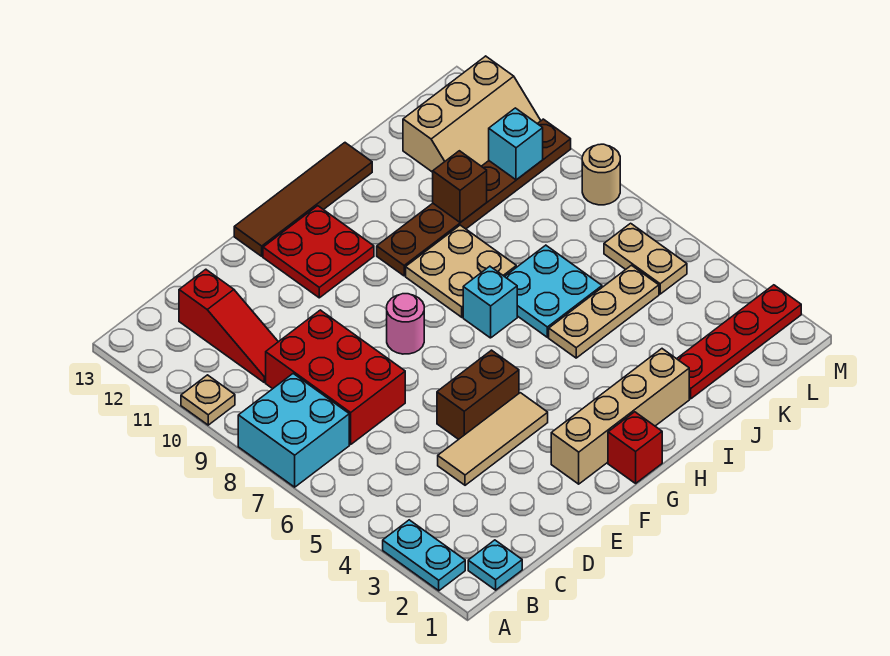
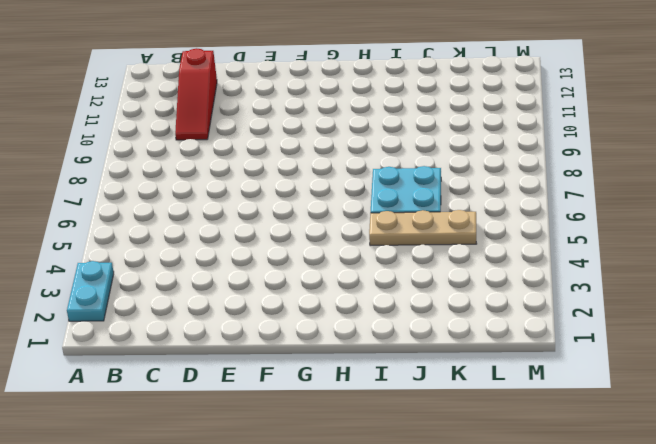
none -> cyan brick A7:B8 level 1
none -> tan plate A10 level 1
none -> cyan plate B1 level 1

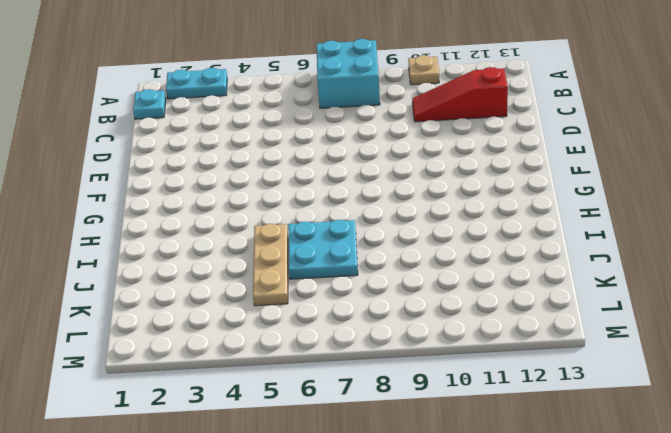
none -> red brick C7:D9 level 1
none -> tan tile D4:F4 level 1
none -> brown brick E5:F5 level 1

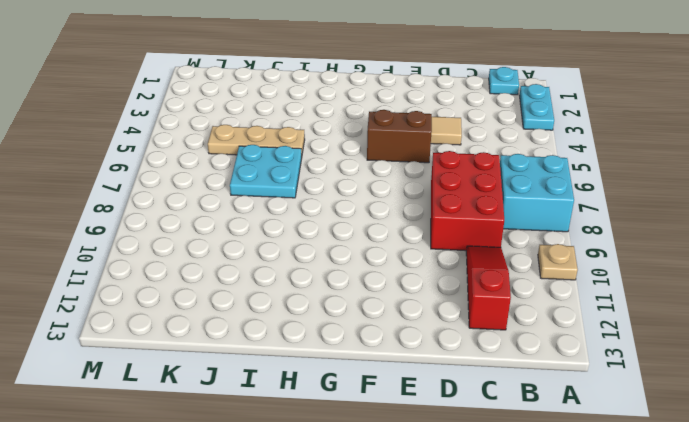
none -> tan brick F2:I2 level 1
none -> pink round brick F8 level 1
none -> red plate F11:G12 level 1

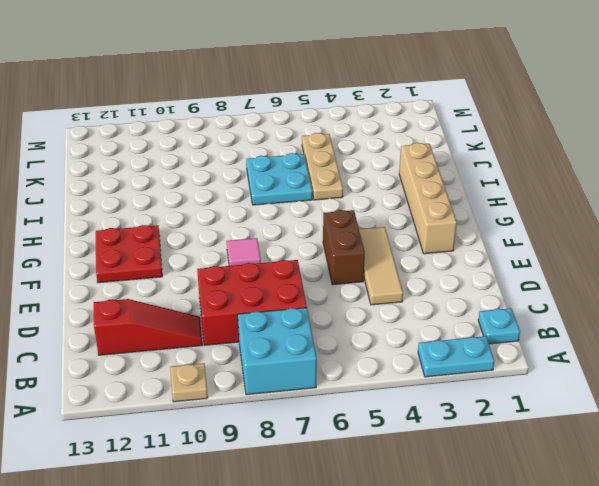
pink tile F8 level 1 -> pink round brick F8 level 1
none -> brown tile F13:I13 level 1
none -> red brick G1 level 1
none -> cyan brick H7 level 1

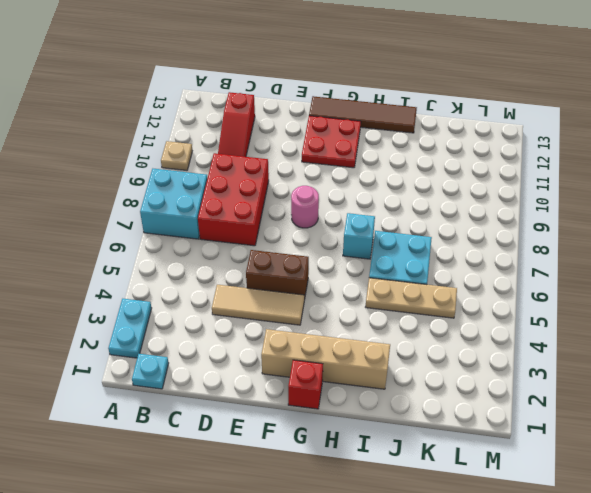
none -> tan plate H8:I9 level 1
none -> brown plate H10:M10 level 1
none -> red plate J2:M2 level 1

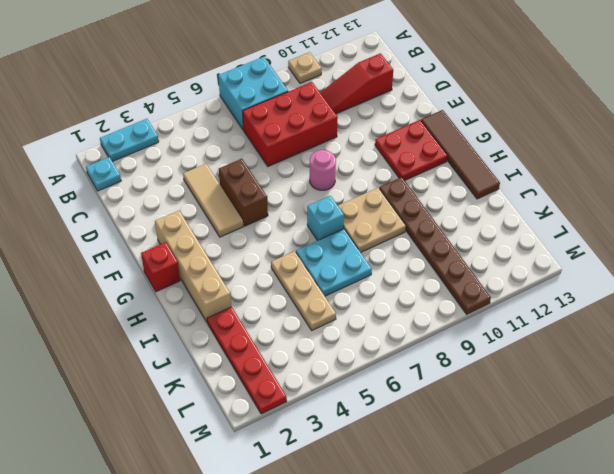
none -> tan slope K11:M12 level 1 top 12
none -> tan plate L5:L6 level 1
none -> tan round brick M8 level 1

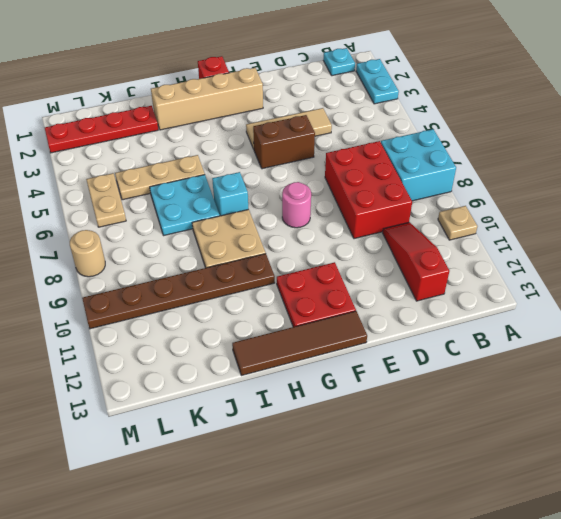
none -> tan slope K11:M12 level 1 top 12
none -> brown brick J10 level 2
none -> cyan brick L10 level 2

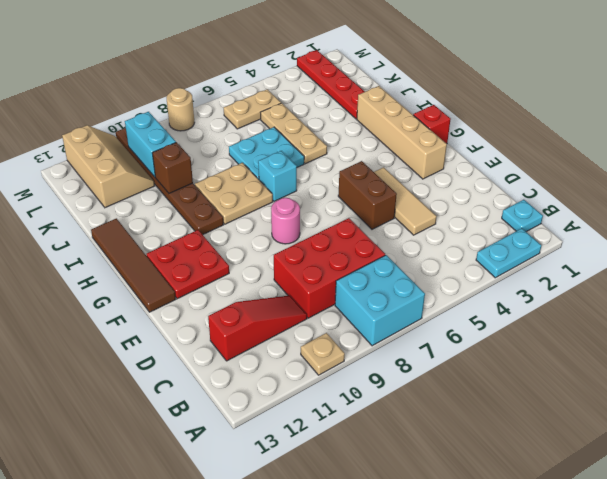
cyan brick K10:L10 level 2 -> cyan brick L10 level 2

